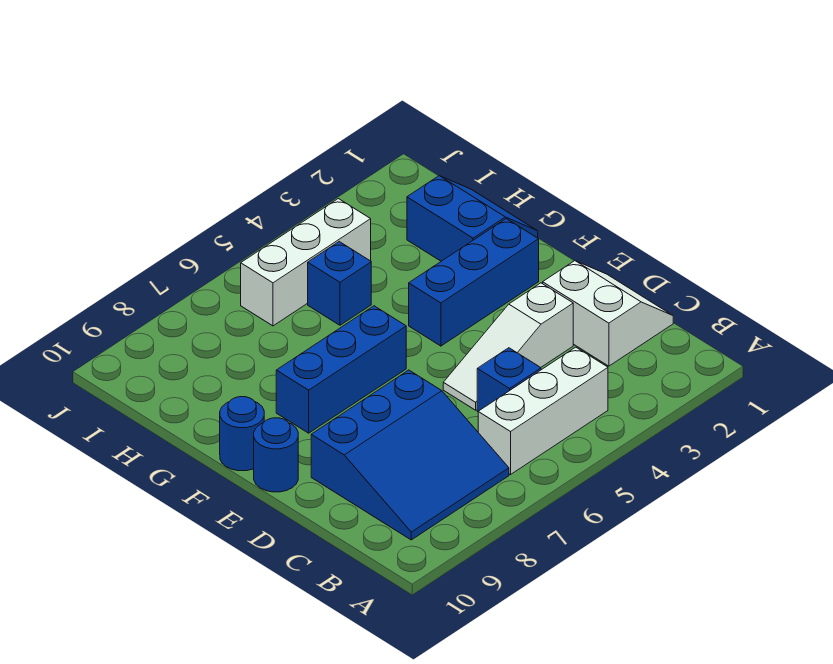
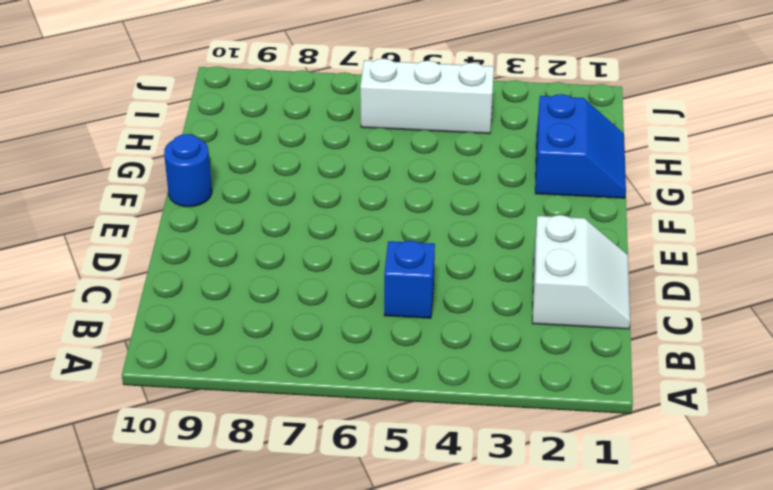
none -> white brick B4:B6 level 1
none -> blue slope B7:D9 level 1 top D
none -> white slope D3:D5 level 1 top 3

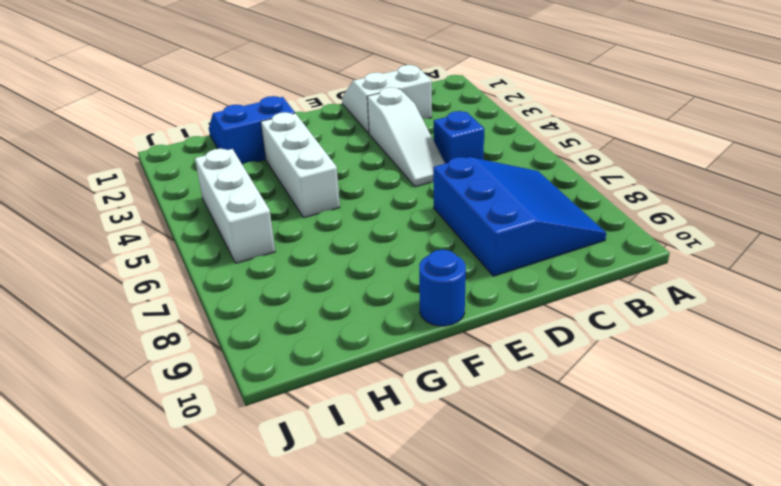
white brick G3:G5 level 1 -> white brick B4:B6 level 1
none -> blue round brick E10 level 1
none -> blue brick F2:F4 level 1
none -> blue brick F6:F8 level 1

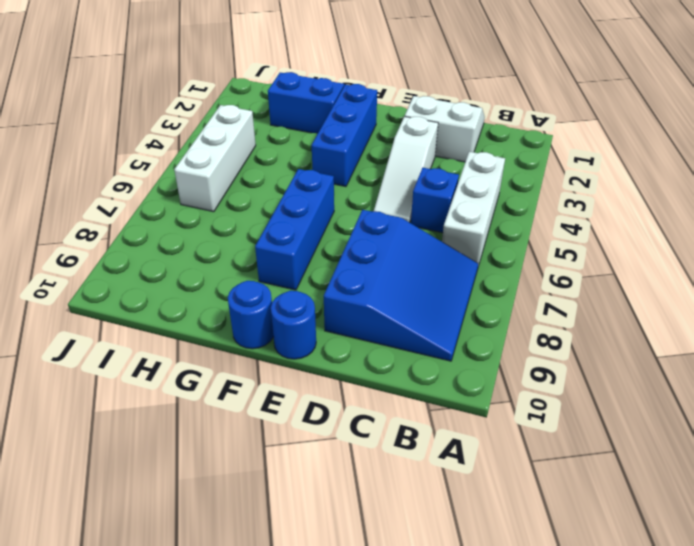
none -> blue brick H5 level 1

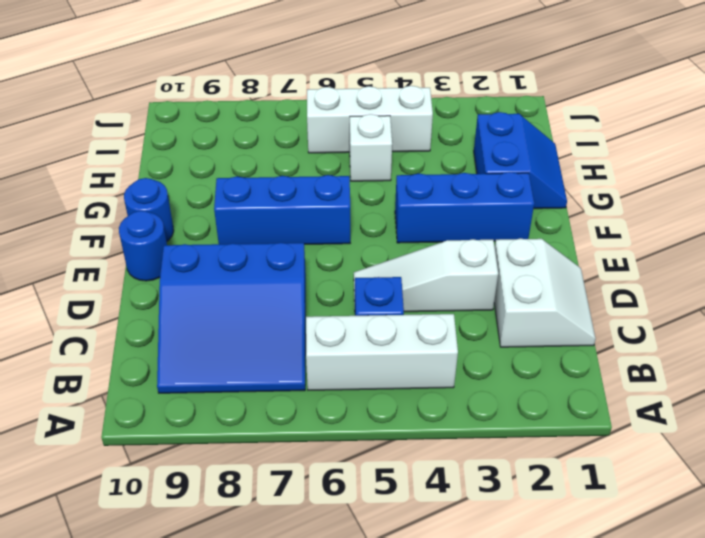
white brick H5 level 1 -> blue brick H5 level 1

